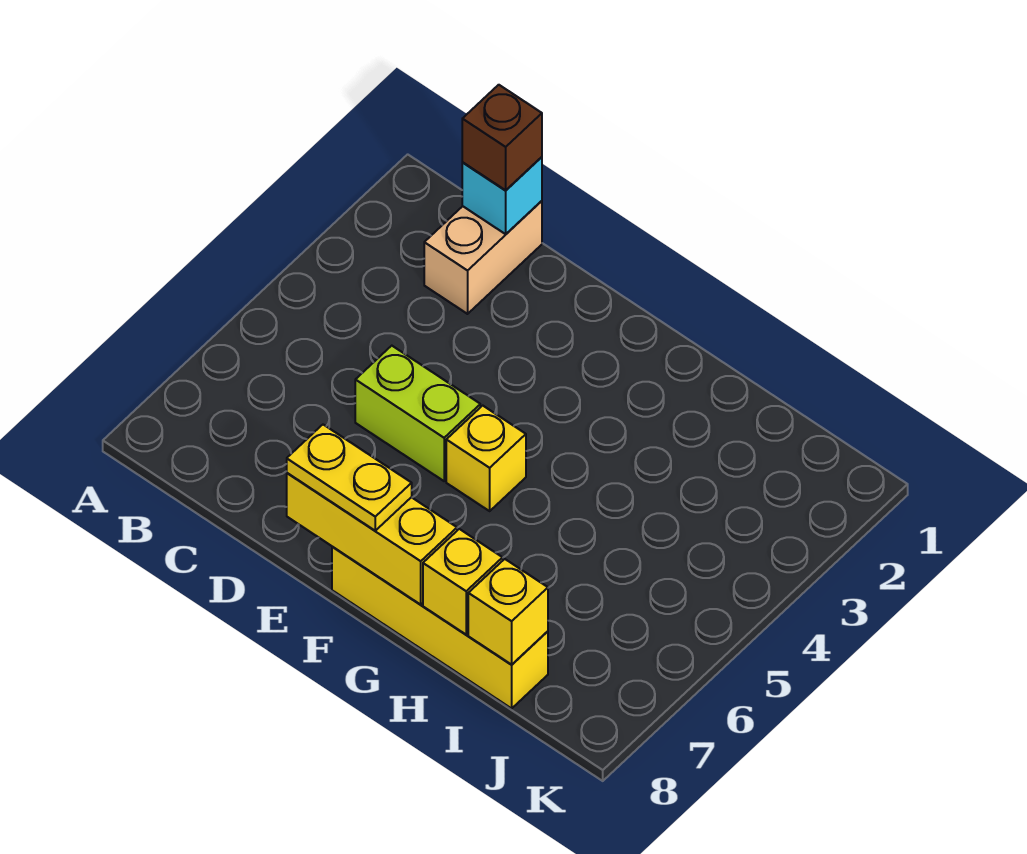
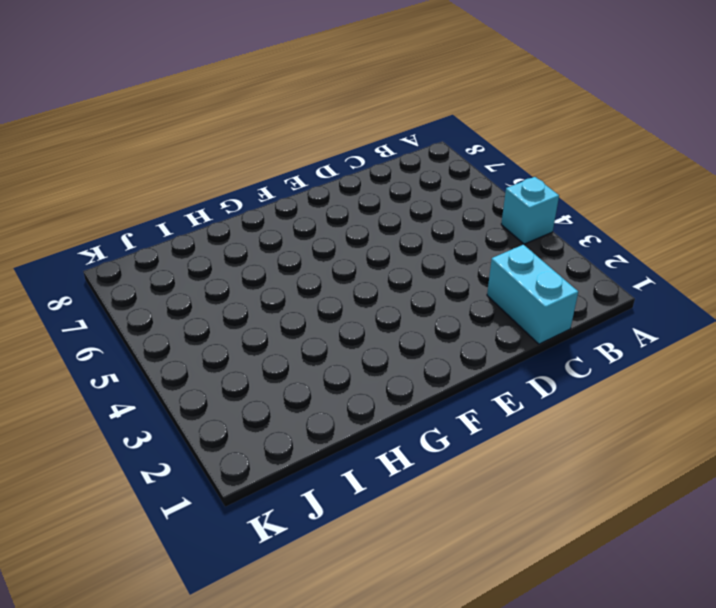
cyan brick A4 level 1 -> cyan brick C1 level 2
cyan brick C1:C2 level 1 -> tan brick C1:C2 level 1
none -> lime brick D5:E5 level 1
none -> yellow brick F5 level 1

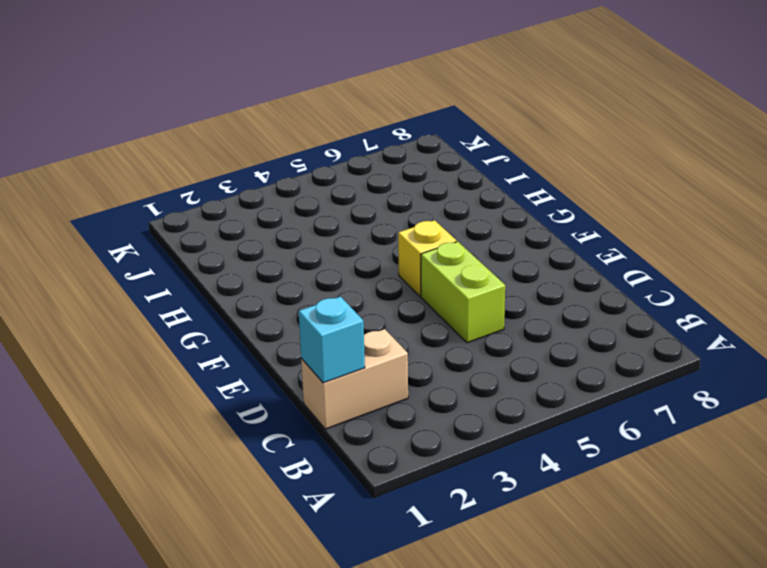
none -> yellow brick F8:I8 level 1
none -> yellow brick E8:G8 level 2

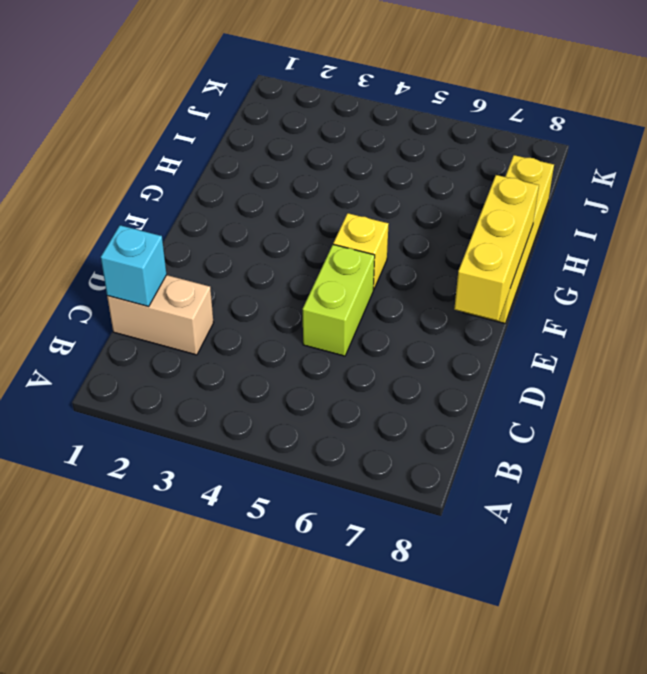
none -> yellow brick H8 level 2
none -> yellow brick I8 level 2

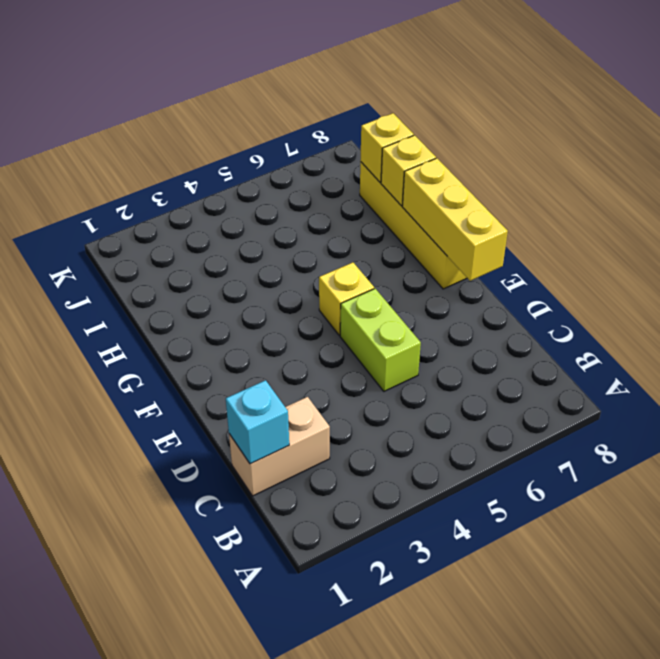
none -> brown brick C1 level 3
none -> yellow plate E8:F8 level 3

